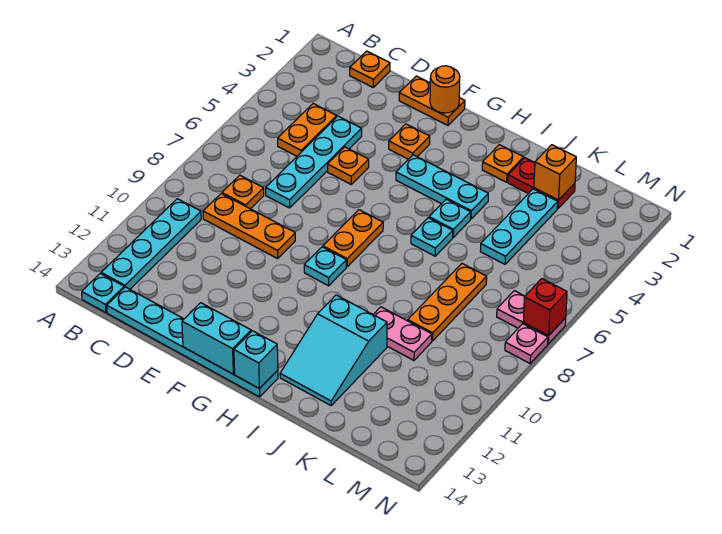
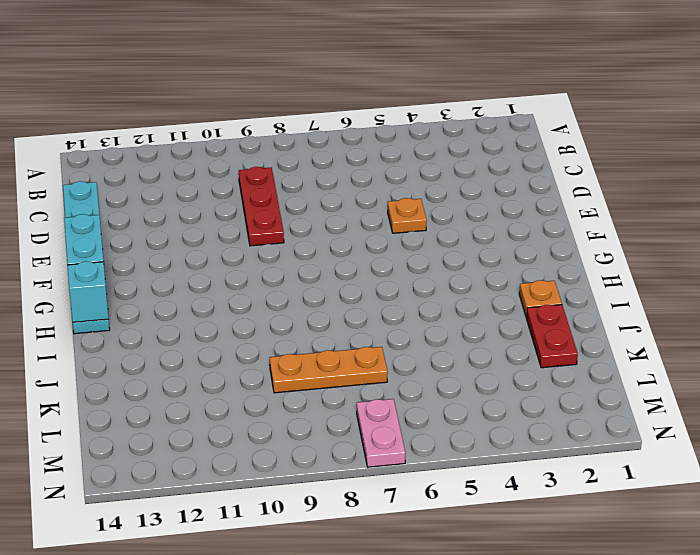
red plate C9:E9 level 1 -> orange plate C9:E9 level 1
none -> cyan plate B10:B13 level 1
none -> cyan plate B14 level 1
none -> orange plate C1 level 1

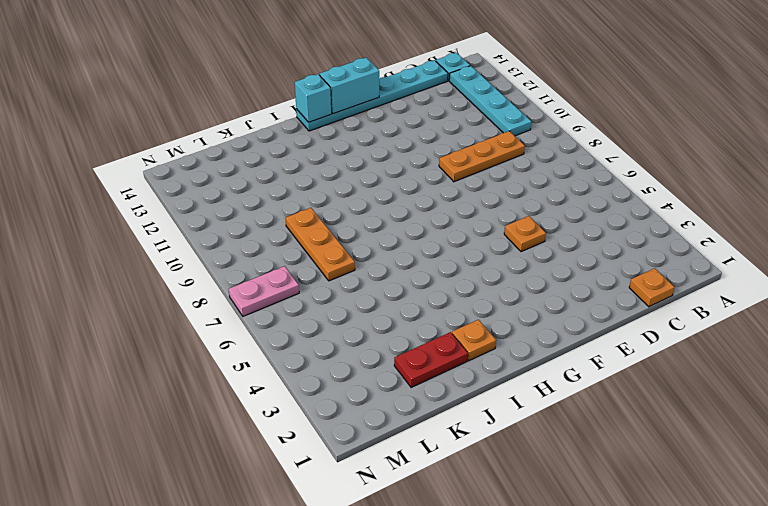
none -> orange plate C4:C5 level 1
none -> orange plate C8 level 1
none -> cyan plate D4:D7 level 1

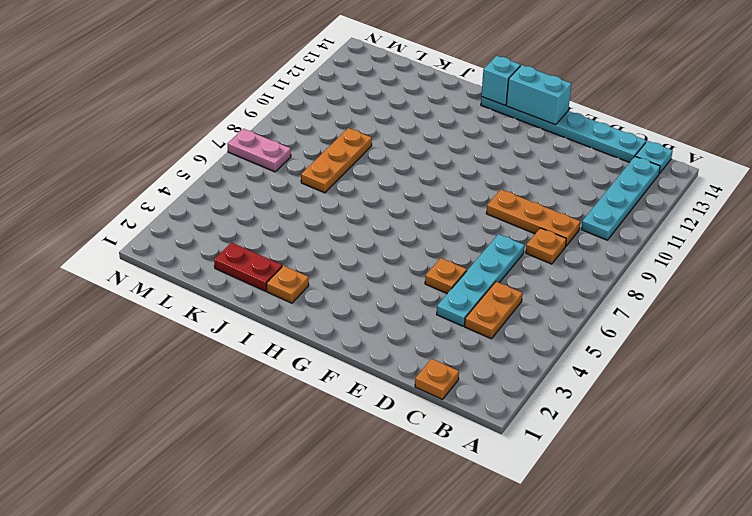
none -> orange plate E1:F1 level 1
none -> orange plate F3 level 1
none -> cyan plate G4:I4 level 1

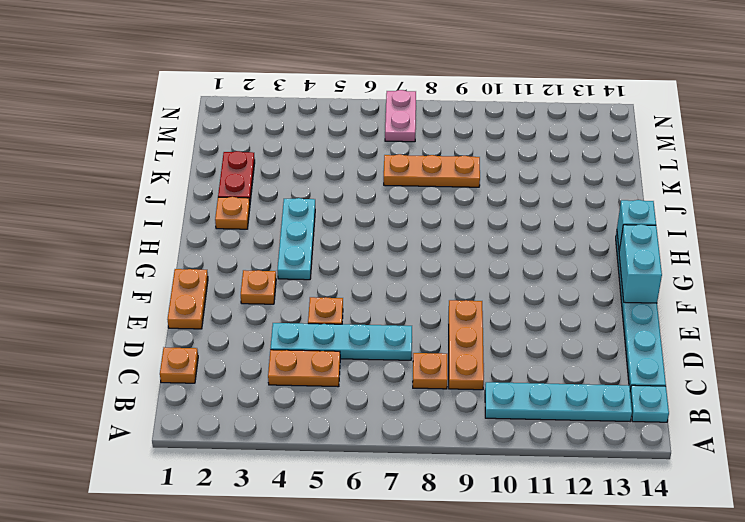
none -> orange plate G7:G8 level 1
none -> cyan plate G9 level 1
none -> cyan plate I5 level 1

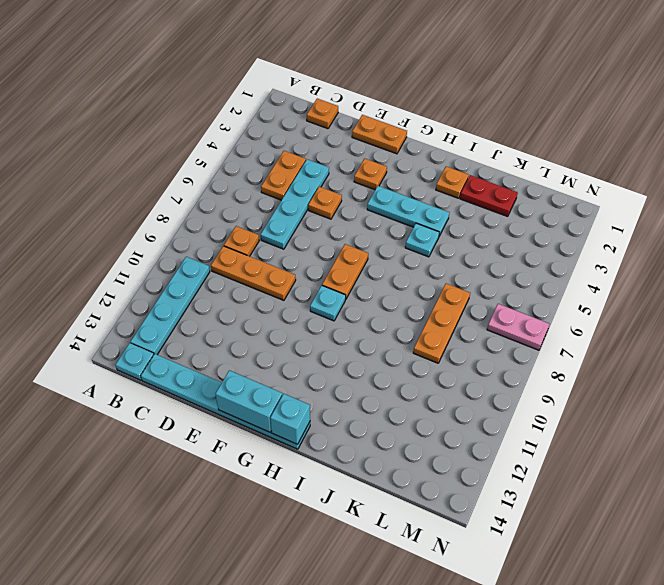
none -> cyan plate I6 level 1
none -> cyan slope I11:J13 level 1 top 11
none -> pink plate J10:K10 level 1

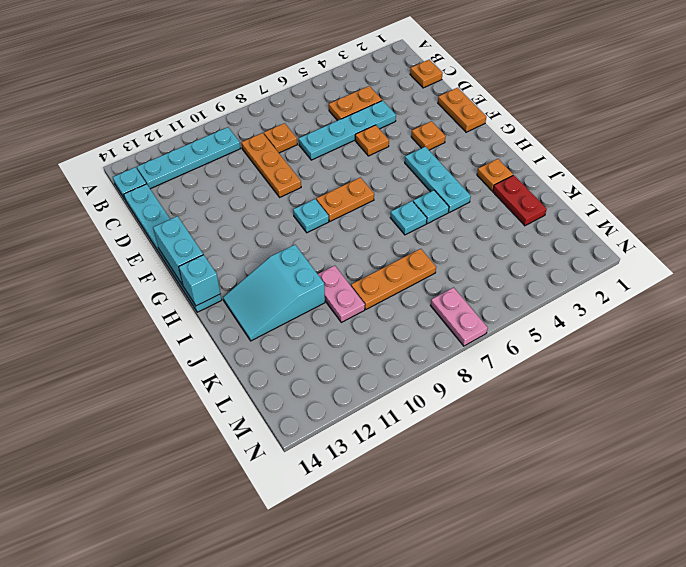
none -> cyan plate K3:K5 level 1
none -> pink plate N8 level 1
none -> orange round brick F1 level 2

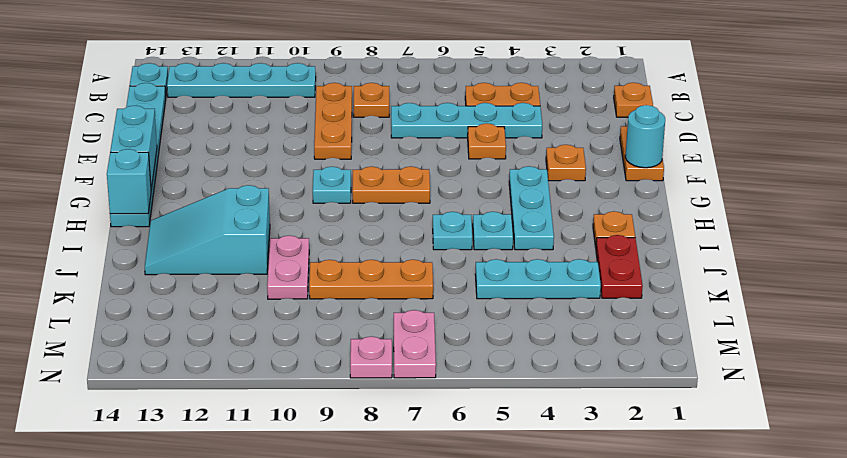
cyan round brick F1 level 2 -> orange round brick F1 level 2
none -> orange brick K2 level 2
none -> red brick N7 level 2

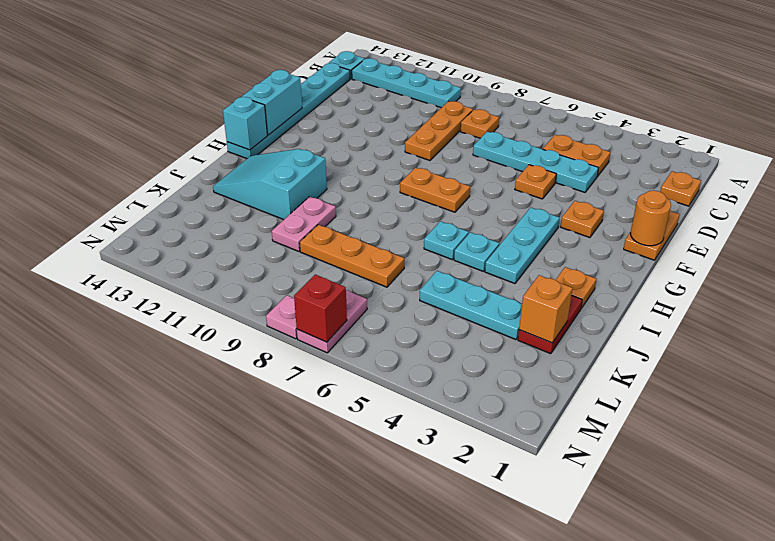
none -> cyan plate G9 level 1

